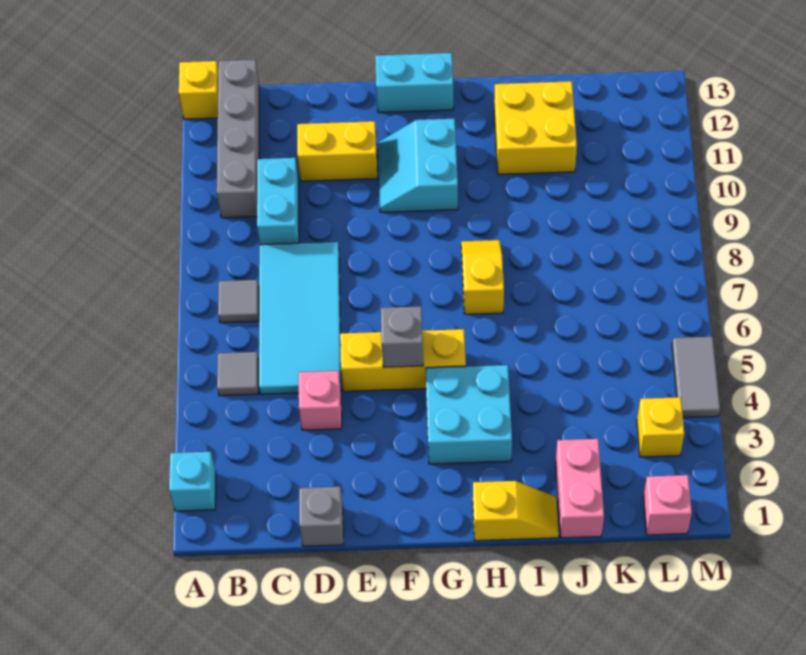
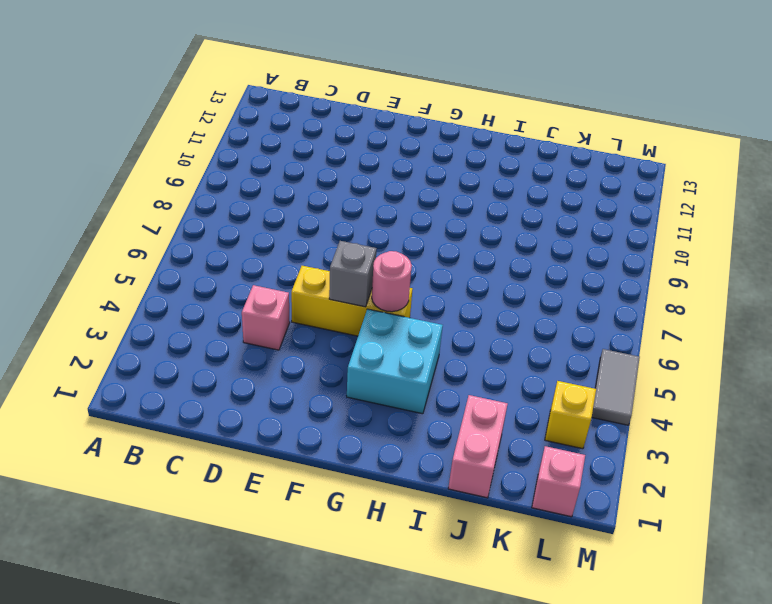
pink round brick G5 level 2 -> none
none -> cyan brick A2 level 1
none -> yellow brick A13 level 1
none -> grey tile B5 level 1

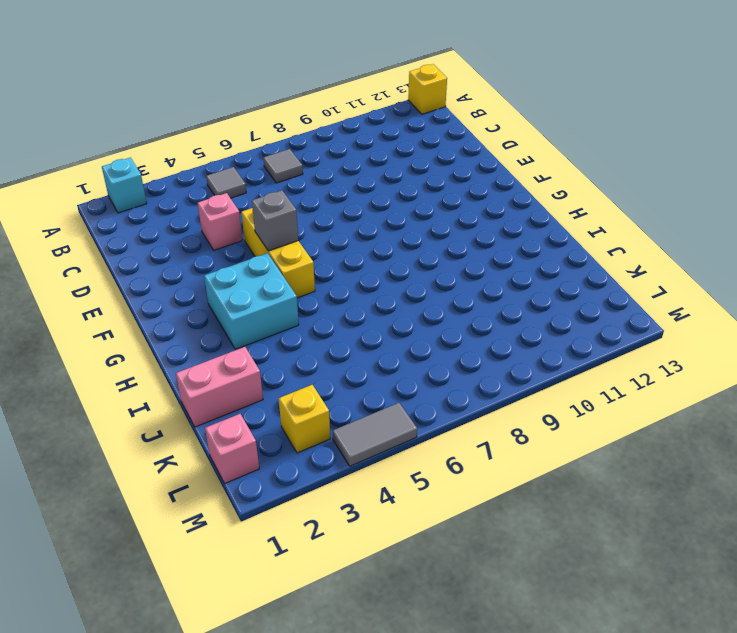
none -> grey brick B10:B13 level 1
none -> cyan tile C5:D8 level 1
none -> cyan brick C9:C10 level 1

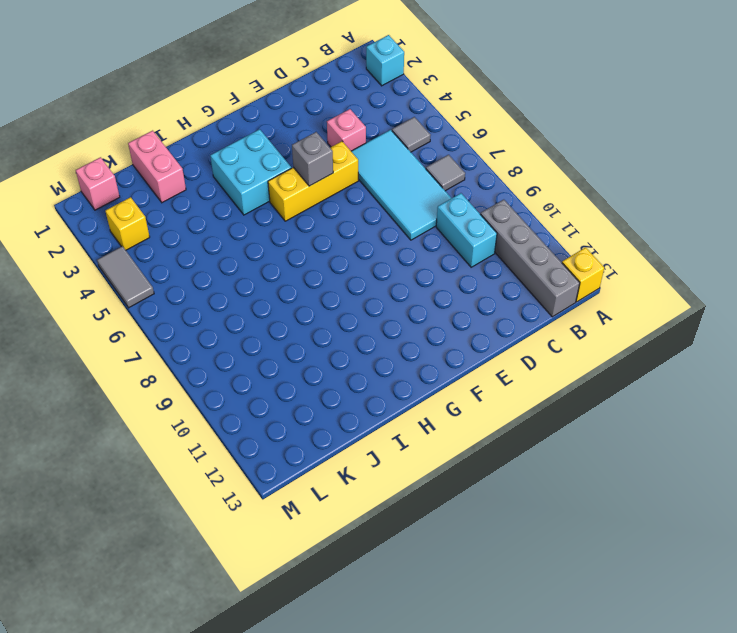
none -> grey brick D1 level 1
none -> yellow brick D11:E11 level 1
none -> cyan slope F10:G11 level 1 top G

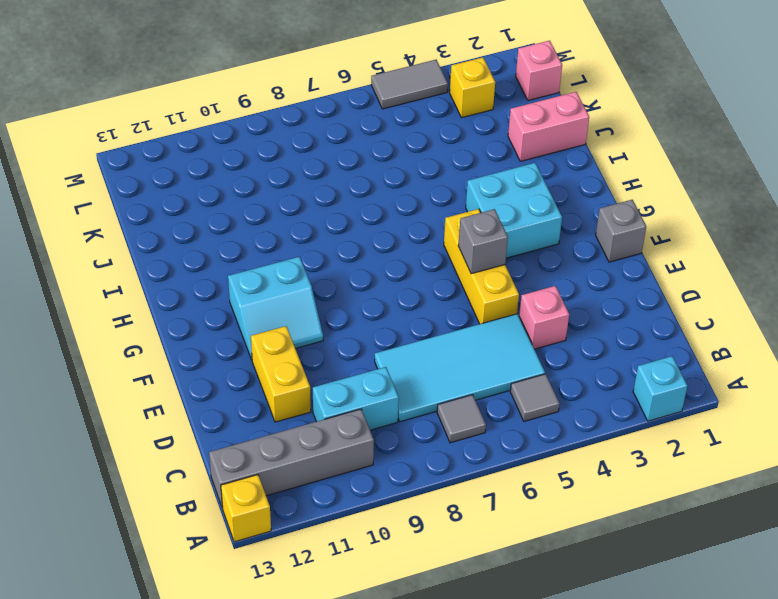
grey brick F1 level 1 -> grey brick D1 level 1
none -> cyan brick F13:G13 level 1
none -> yellow slope H1:I1 level 1 top H
none -> yellow slope H7:H8 level 1 top 7

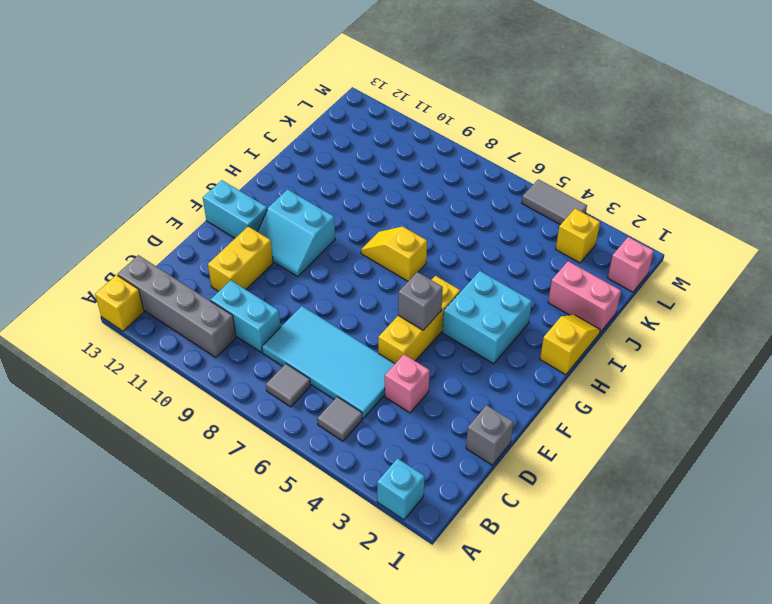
cyan brick F12:F13 level 1 -> cyan brick F13:G13 level 1
none -> yellow brick I11:J12 level 1

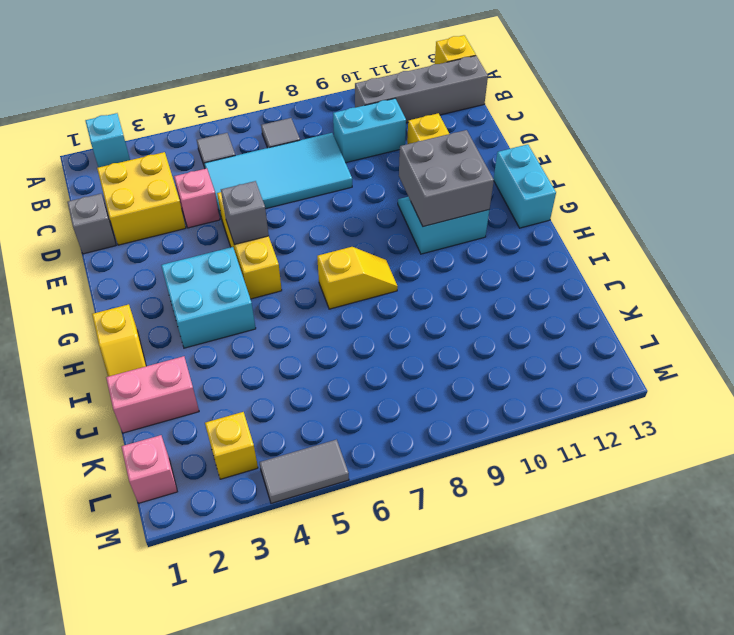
yellow brick C2:D3 level 1 -> yellow brick I11:J12 level 1
grey brick F10:G11 level 2 -> none

